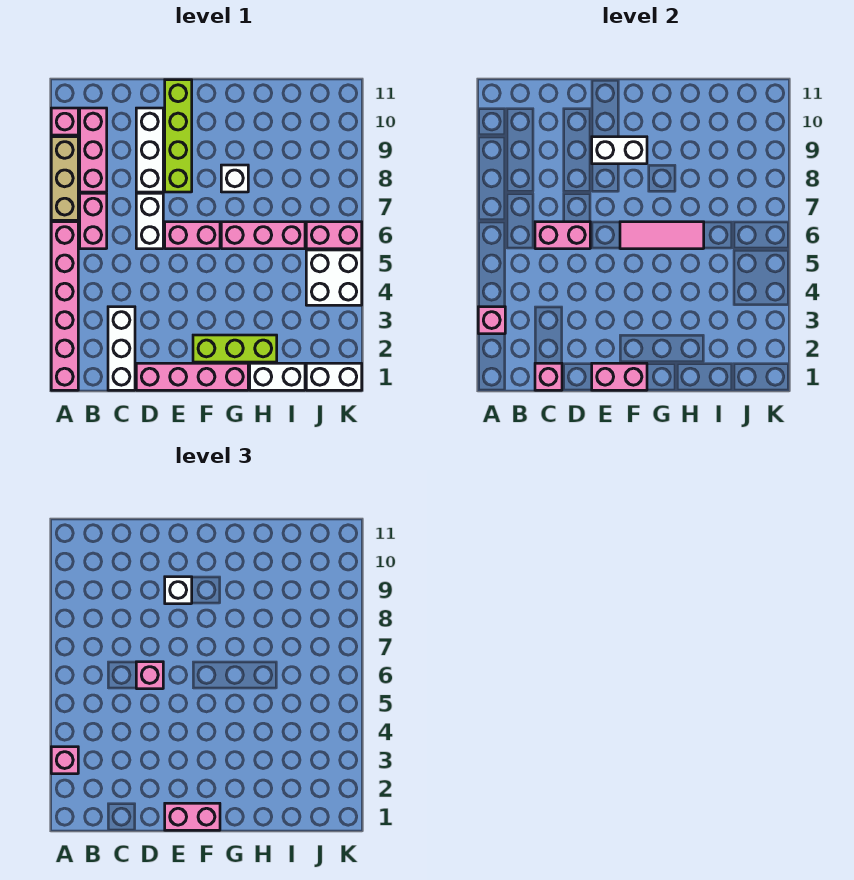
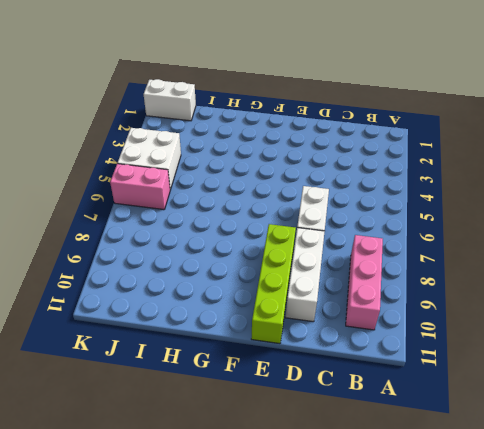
none -> pink brick A1:A6 level 1
none -> tan brick A7:A9 level 1
none -> pink brick A10 level 1

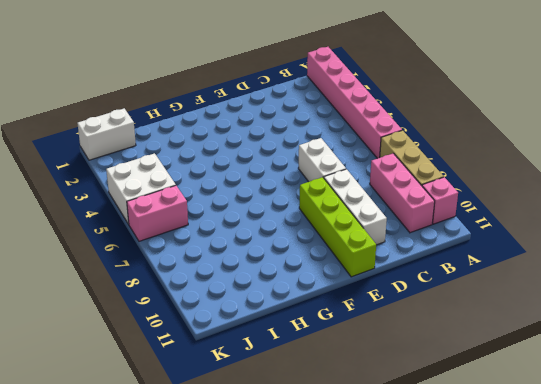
none -> pink brick B6:B7 level 1
none -> white brick C1:C3 level 1
none -> pink brick D1:G1 level 1

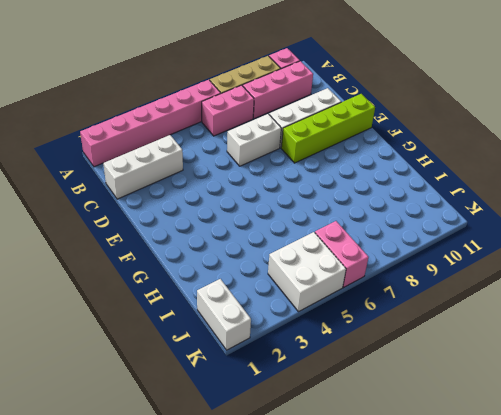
none -> pink brick D1:G1 level 1
none -> pink brick E6:F6 level 1
none -> lime brick F2:H2 level 1

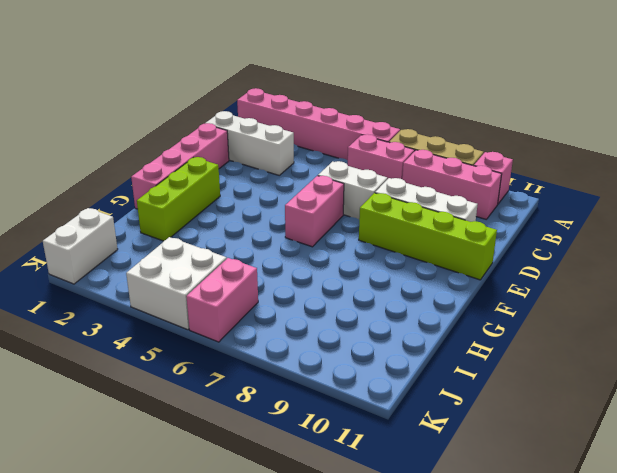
none -> pink brick G6:I6 level 1
none -> white brick G8 level 1
none -> white brick H1:I1 level 1

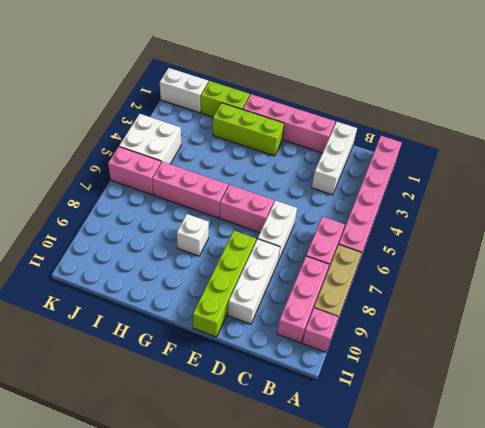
lime brick H1:I1 level 1 -> white brick H1:I1 level 1
none -> pink brick A3 level 2
none -> pink brick C1 level 2
none -> pink brick C6:D6 level 2

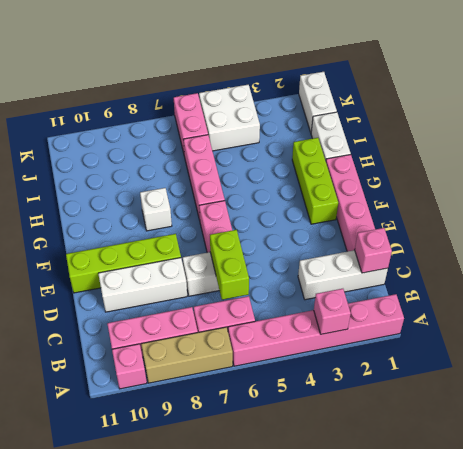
lime brick C6:D6 level 2 -> pink brick C6:D6 level 2
none -> pink brick E1:F1 level 2
none -> white brick E9:F9 level 2
none -> pink tile F6:H6 level 2

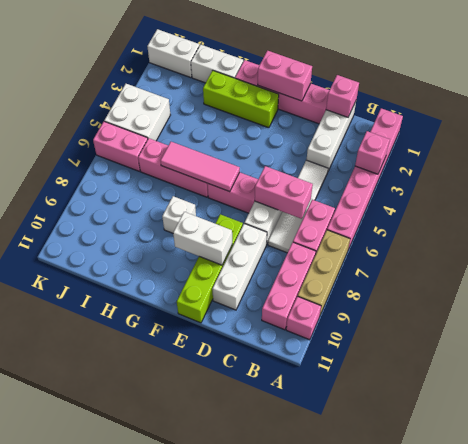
white tile C4:C7 level 1 -> none
none -> pink brick A3 level 3
none -> pink brick D6 level 3
none -> pink brick E1:F1 level 3

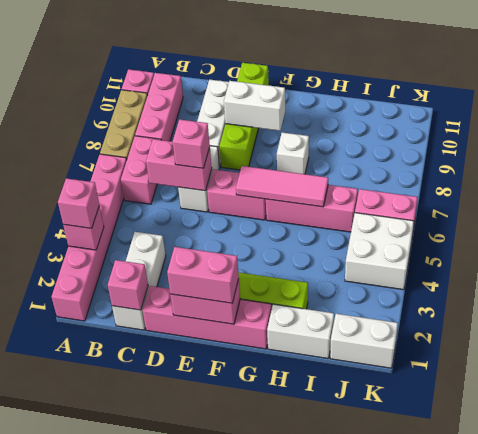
none -> white brick E9 level 3

